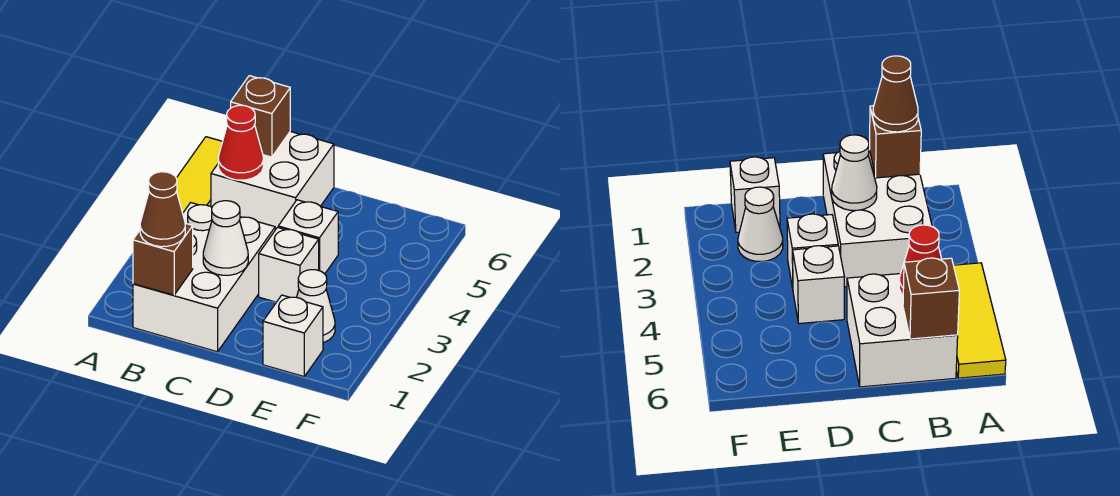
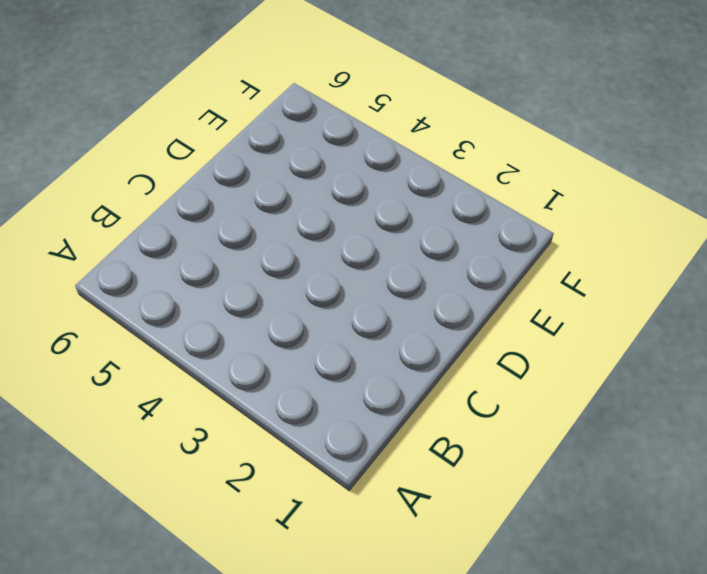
none -> yellow tile A4:A6 level 1
none -> white brick B1:C3 level 1
none -> white brick B5:C6 level 1

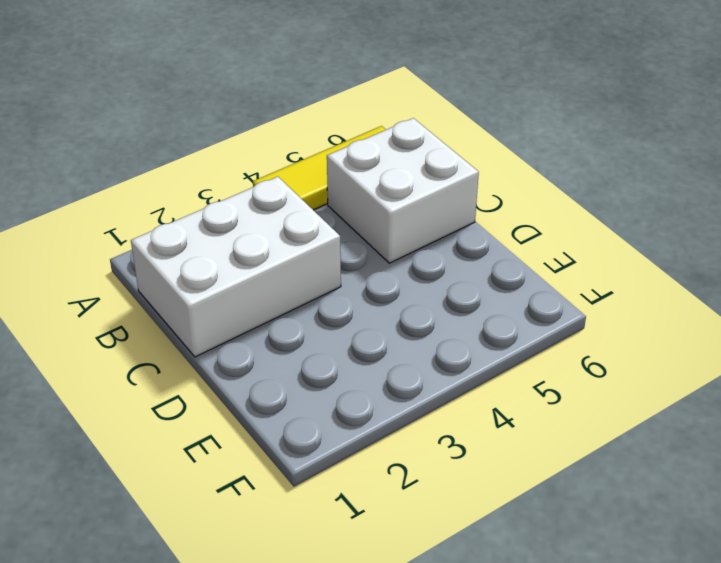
none -> white brick D3 level 1
none -> white brick D4 level 1
none -> white brick E1 level 1

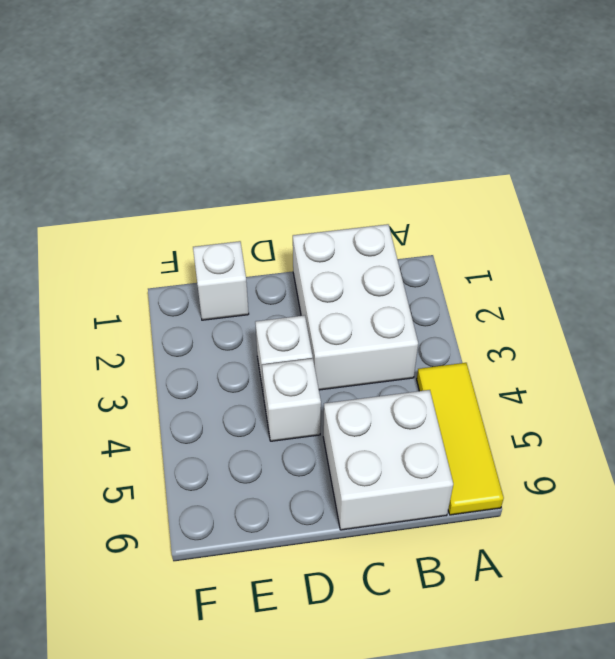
none -> white cone E2 level 1
none -> brown brick B1 level 2
none -> red cone B5 level 2

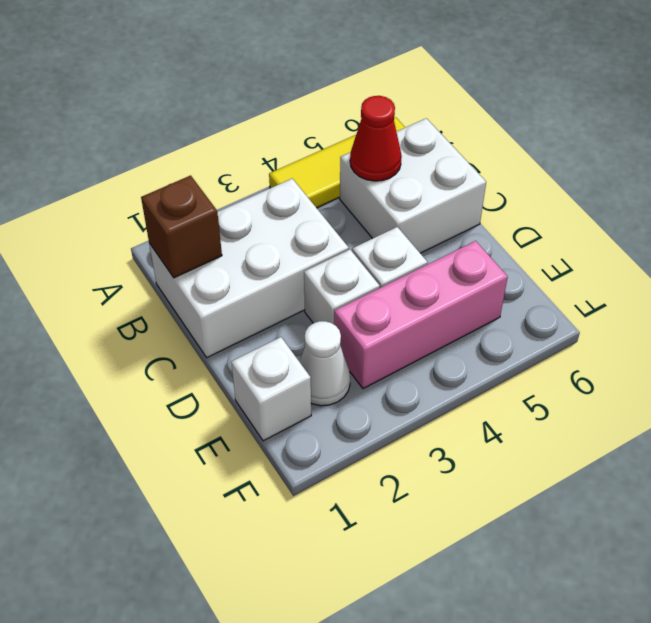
pink brick E3:E5 level 1 -> none
none -> brown brick B6 level 2
none -> white cone C2 level 2
none -> brown cone B1 level 3

